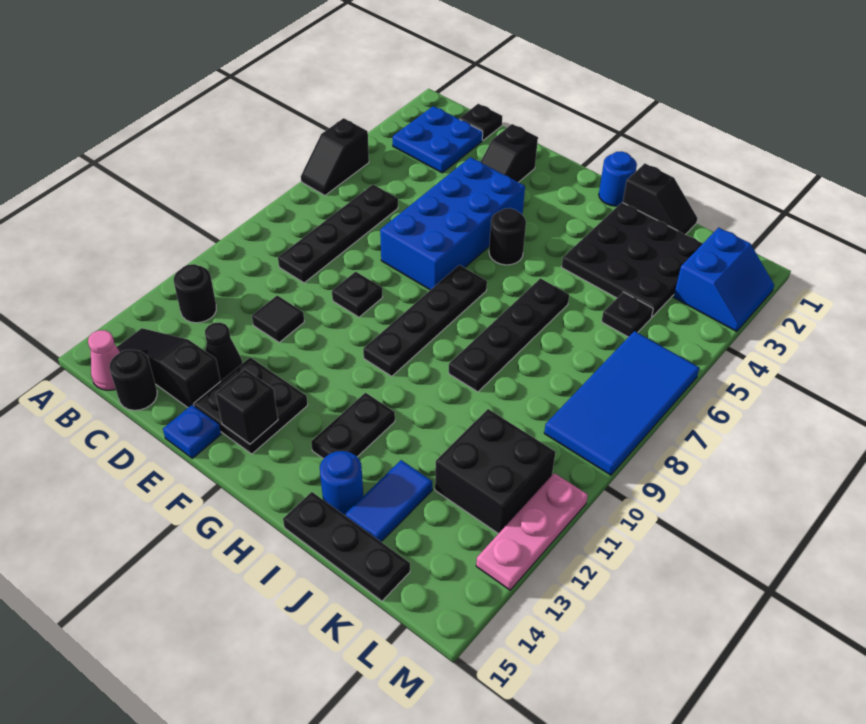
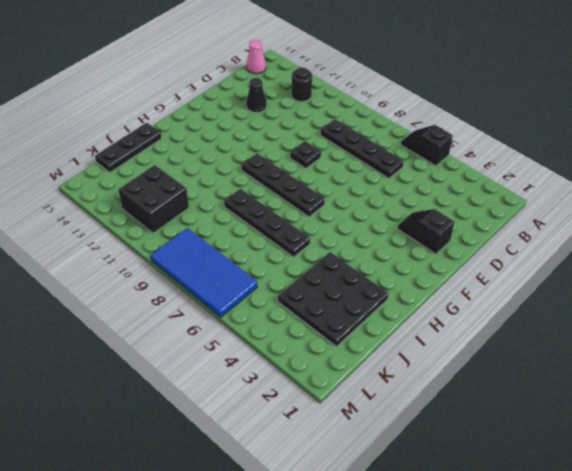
none -> blue plate B2:C3 level 1
none -> black slope B14:D14 level 1 top D
none -> black plate C1 level 1
none -> black round brick C15 level 1

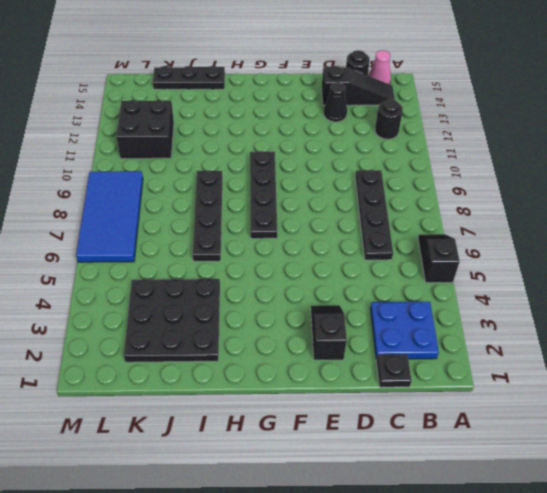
none -> black tile D11 level 1
none -> blue brick E4:F7 level 1
none -> black plate E9 level 1
none -> black plate E13:F14 level 1

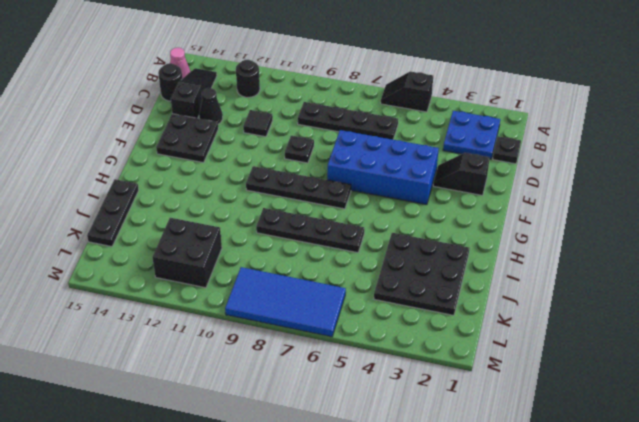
none -> blue plate E15 level 1
none -> black round brick G5 level 1
none -> blue round brick H1 level 1
none -> black plate H12:H13 level 1

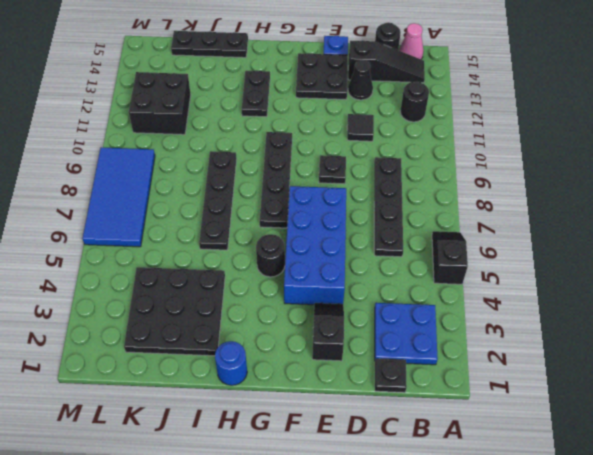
none -> black slope I1:J1 level 1 top I
none -> blue round brick I14 level 1
none -> blue tile J13:J14 level 1
none -> black plate K5 level 1

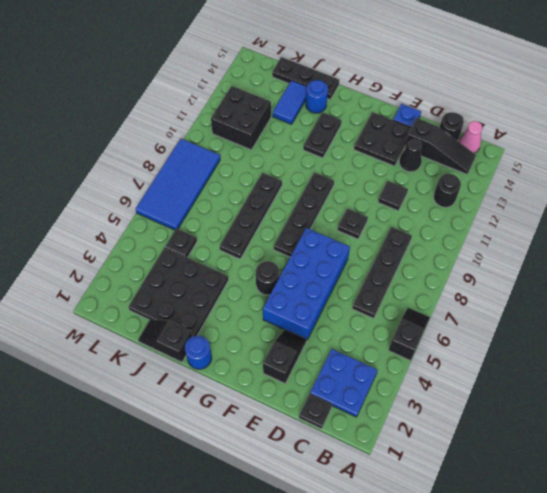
none -> blue slope L2:M3 level 1 top L
none -> pink plate M11:M13 level 1
none -> black brick F14 level 2

